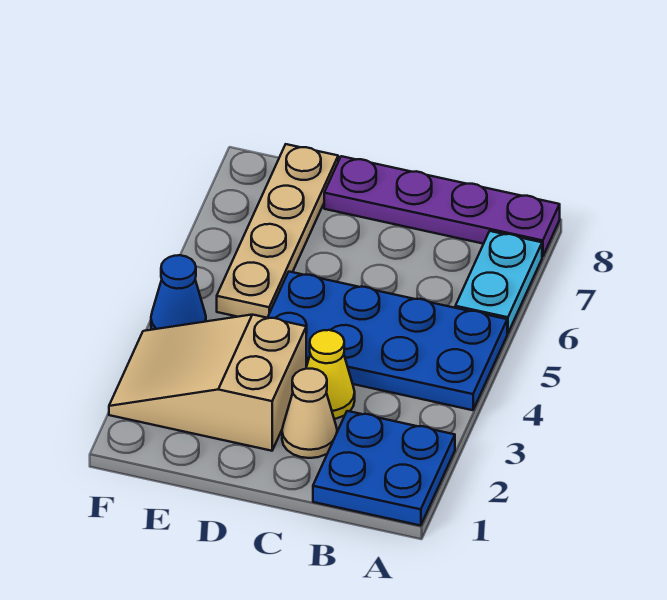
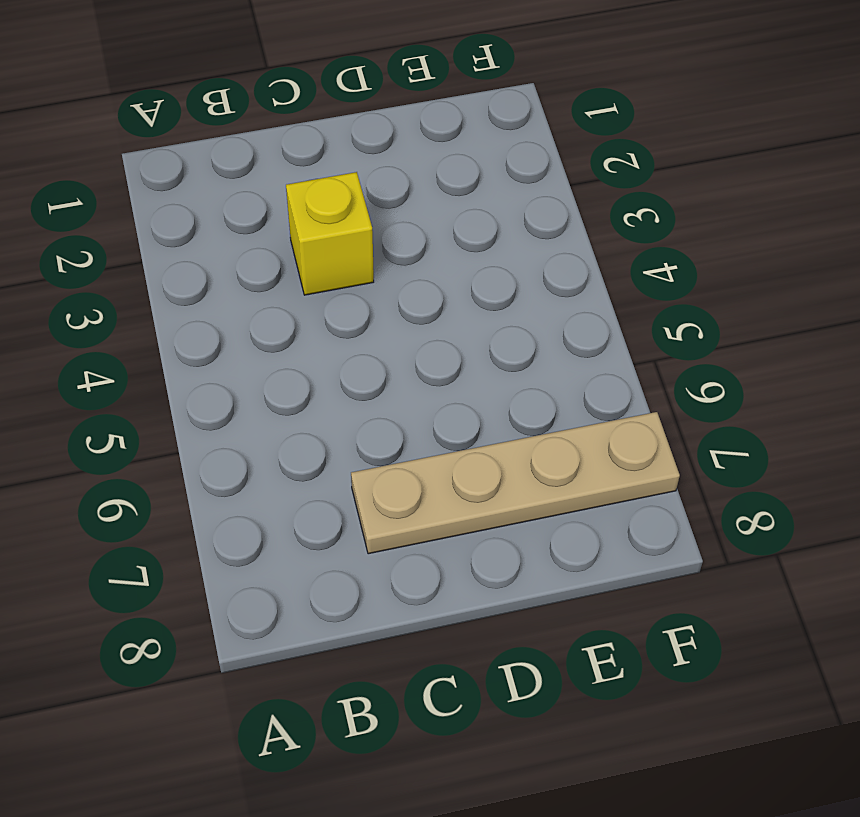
yellow brick C3 level 1 -> yellow cone C3 level 1
tan plate C7:F7 level 1 -> tan plate E5:E8 level 1
none -> blue plate A1:B2 level 1
none -> blue plate A4:D5 level 1

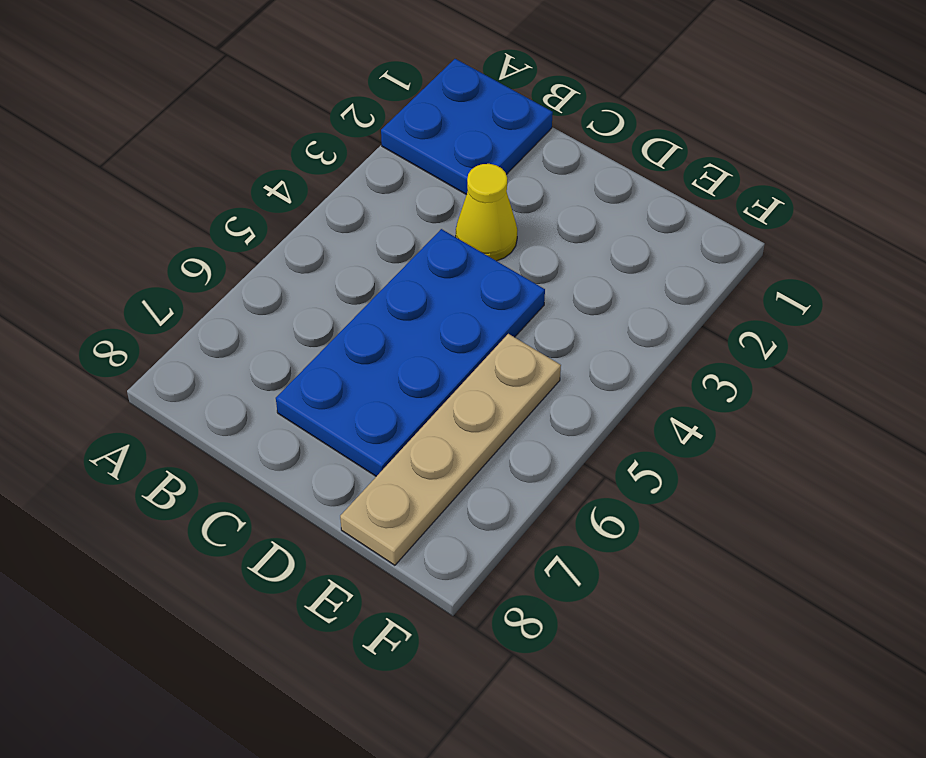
blue plate C4:D7 level 1 -> blue plate A4:D5 level 1
none -> cyan plate A6:A7 level 1
none -> purple plate A8:D8 level 1

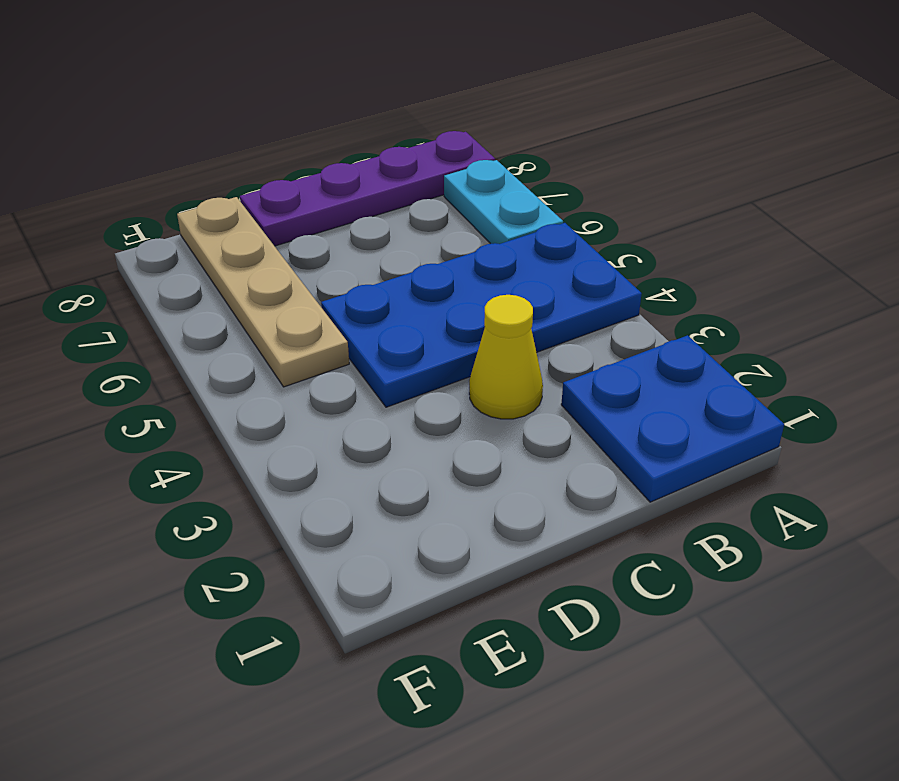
none -> tan cone C2 level 1
none -> tan slope D2:F3 level 1 top D

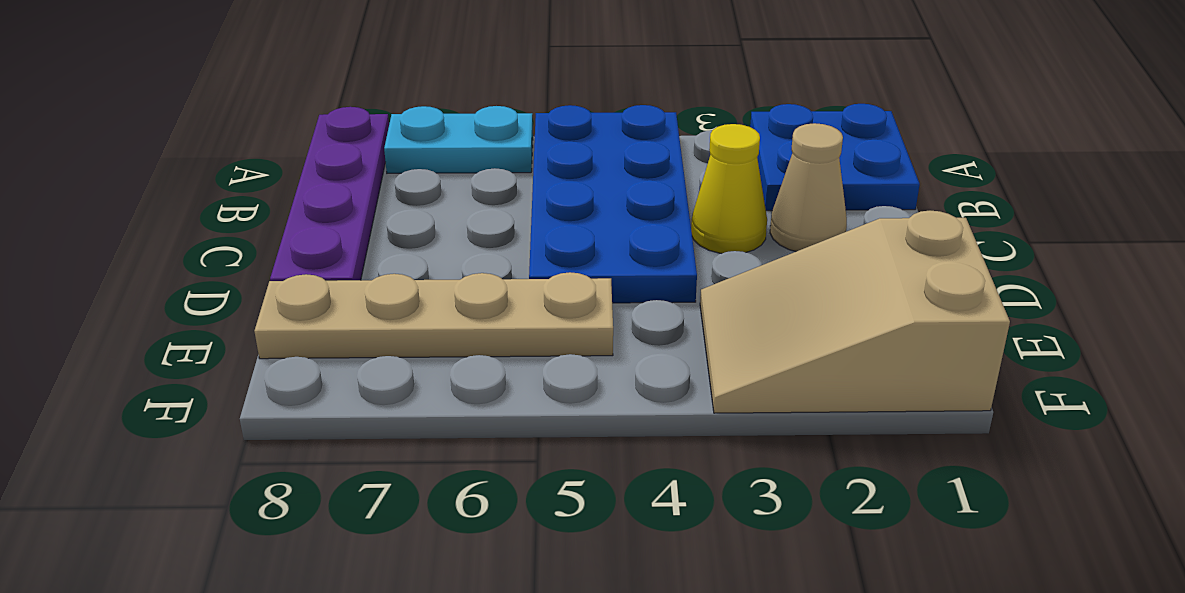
tan slope E1:F3 level 1 top 1 -> tan slope D2:F3 level 1 top D
none -> blue cone F4 level 1

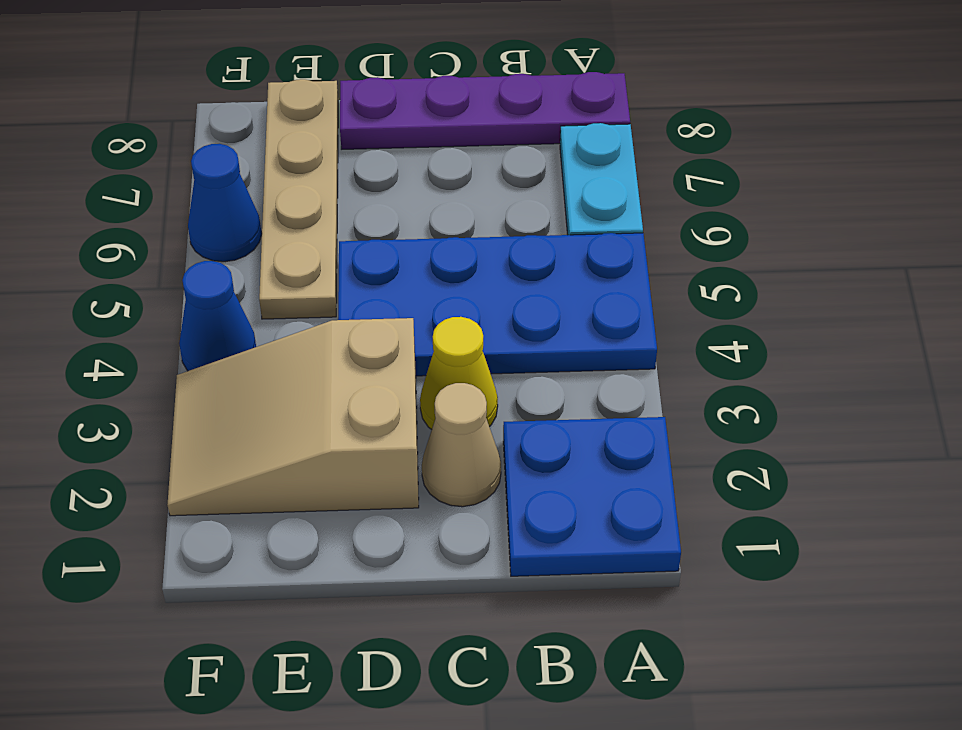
blue cone F6 level 1 -> none

